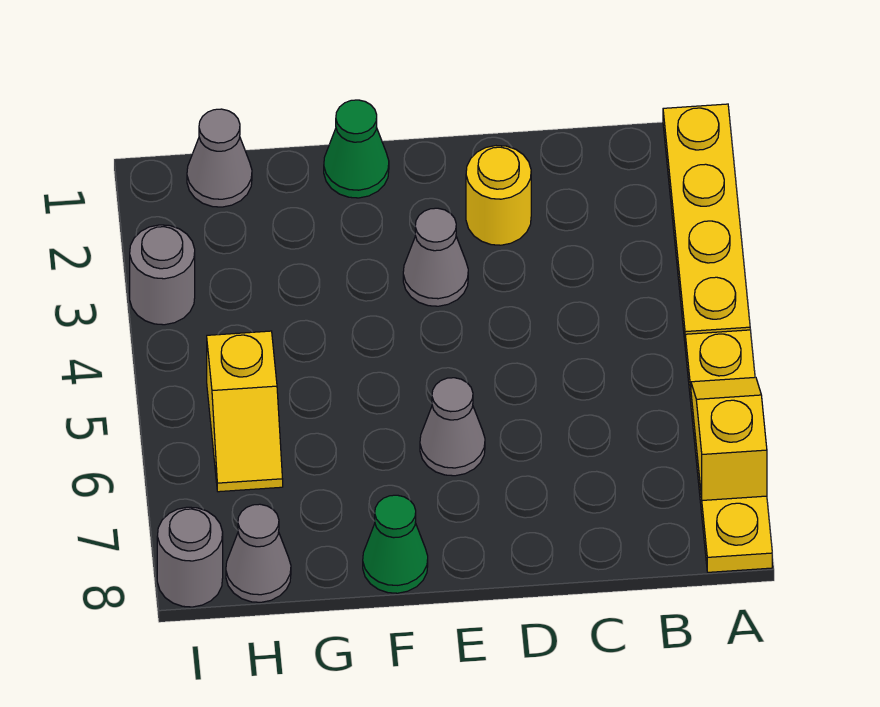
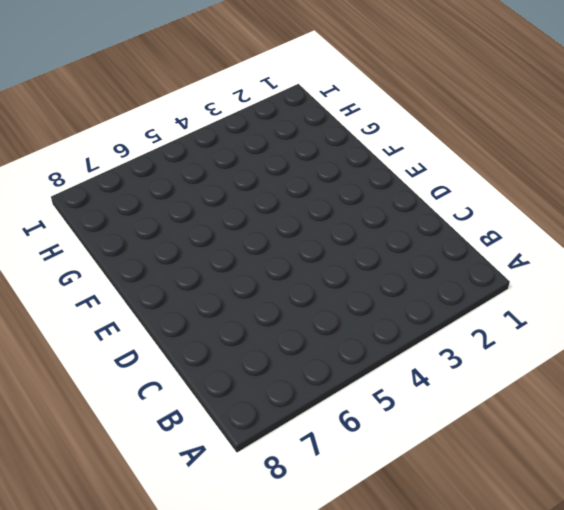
none -> yellow plate A1:A4 level 1
none -> yellow plate A5:A8 level 1
none -> yellow round brick D2 level 1

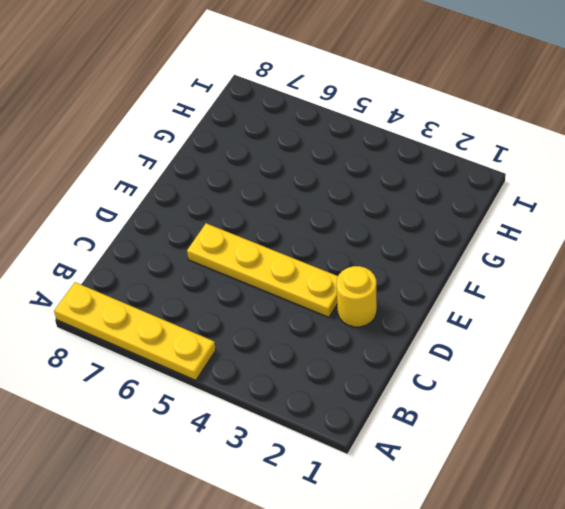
yellow plate D3:D6 level 1 -> yellow plate A1:A4 level 1
none -> grey cone E3 level 1
none -> grey cone E6 level 1
none -> green cone F1 level 1

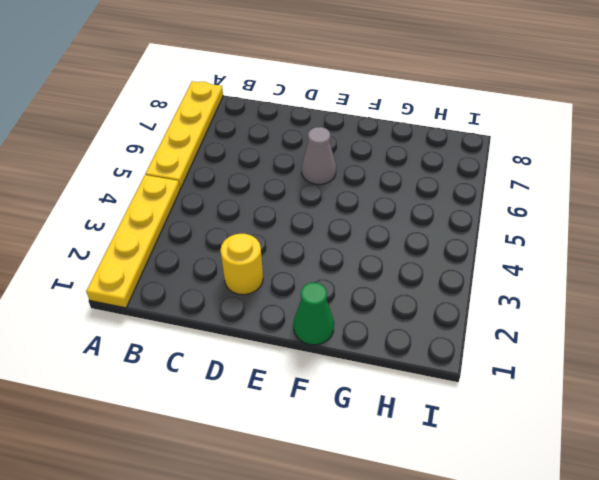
none -> grey cone E3 level 1
none -> green cone F8 level 1
none -> grey cone H1 level 1

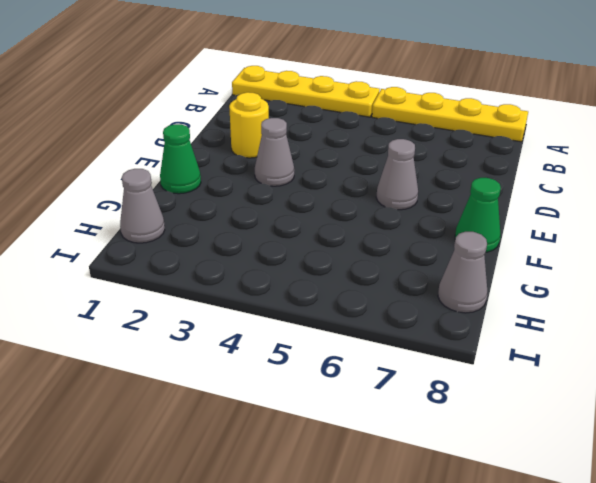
none -> yellow slope H5:H6 level 1 top 5
none -> grey round brick I3 level 1
none -> grey round brick I8 level 1

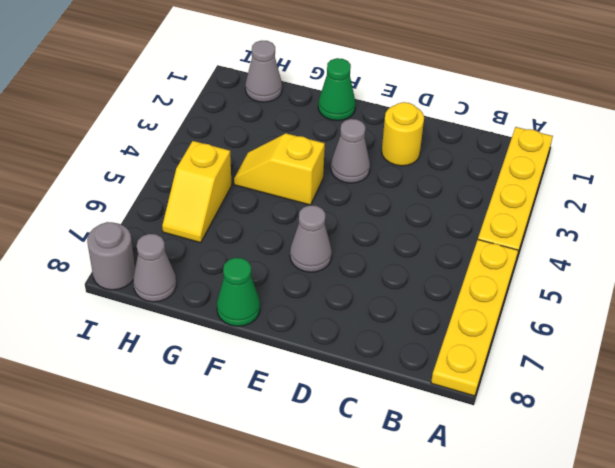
yellow slope F4:G4 level 1 top F -> yellow slope A6:A7 level 2 top 7
none -> grey round brick I3 level 1

